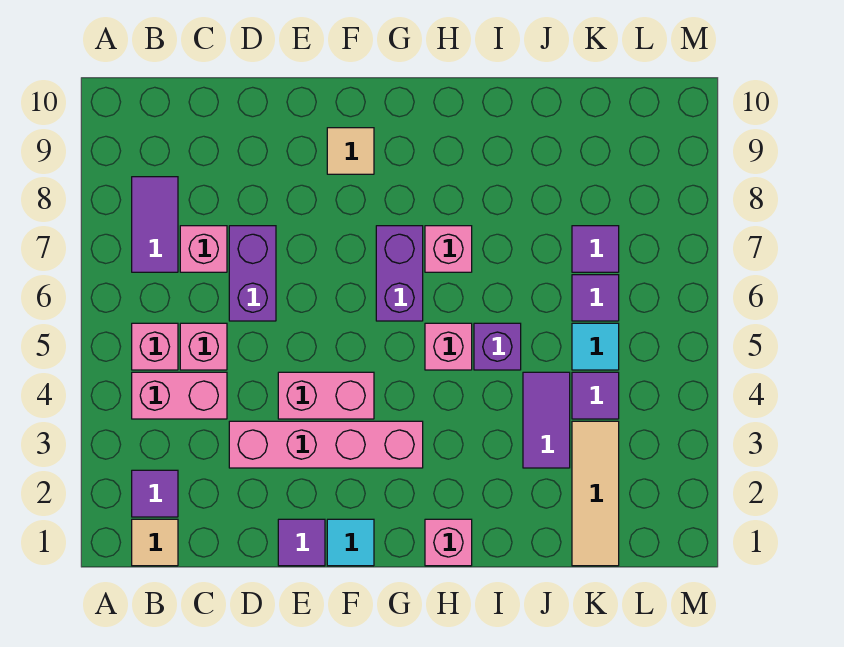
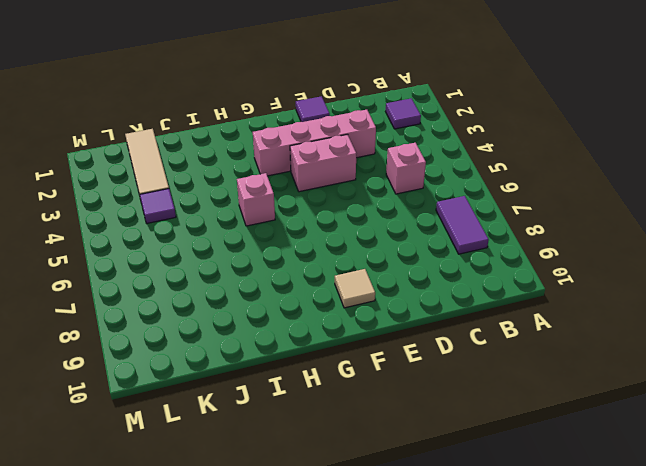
none -> tan tile B1 level 1
none -> pink brick B4:C4 level 1
none -> pink brick B5 level 1

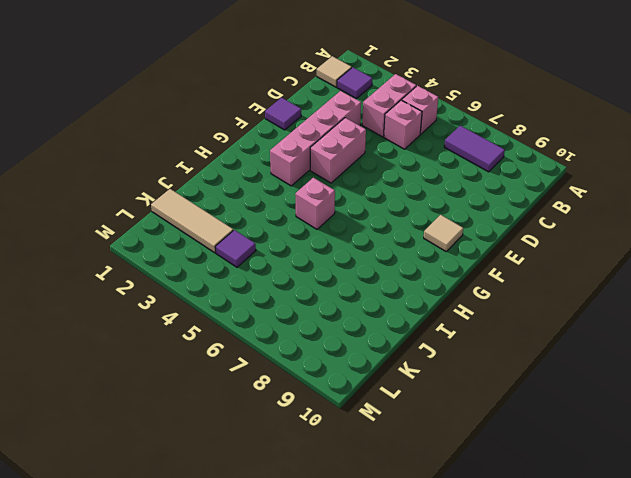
none -> pink brick C7 level 1
none -> purple brick D6:D7 level 1
none -> cyan tile F1 level 1

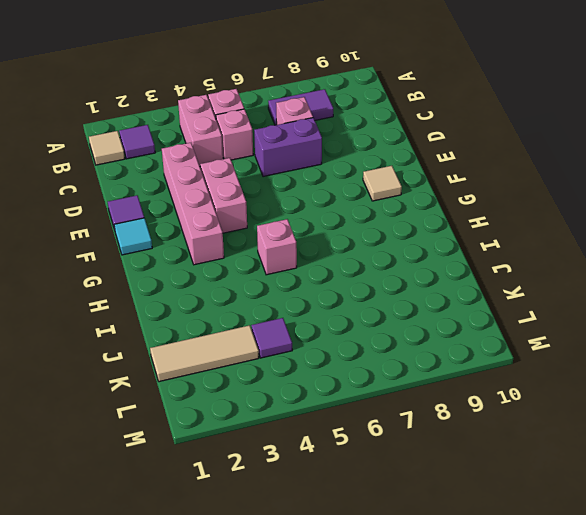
none -> purple brick G6:G7 level 1
none -> pink brick H1 level 1
none -> pink brick H7 level 1

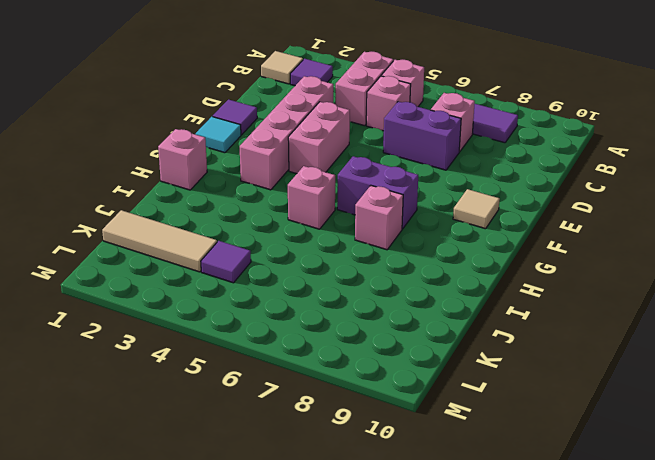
none -> purple brick I5 level 1
none -> purple tile J3:J4 level 1
none -> cyan tile K5 level 1

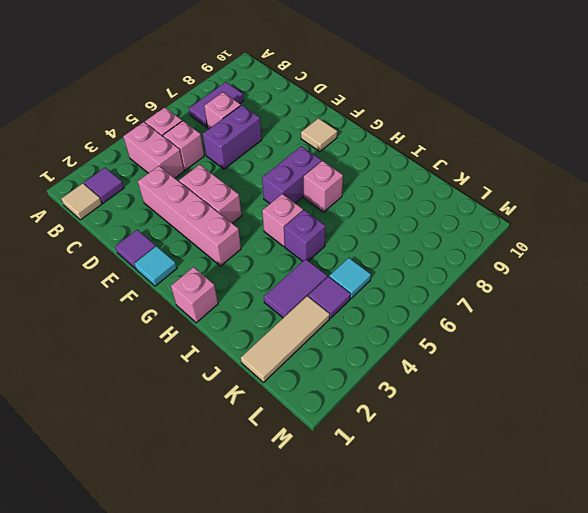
none -> purple tile K6 level 1
none -> purple tile K7 level 1

